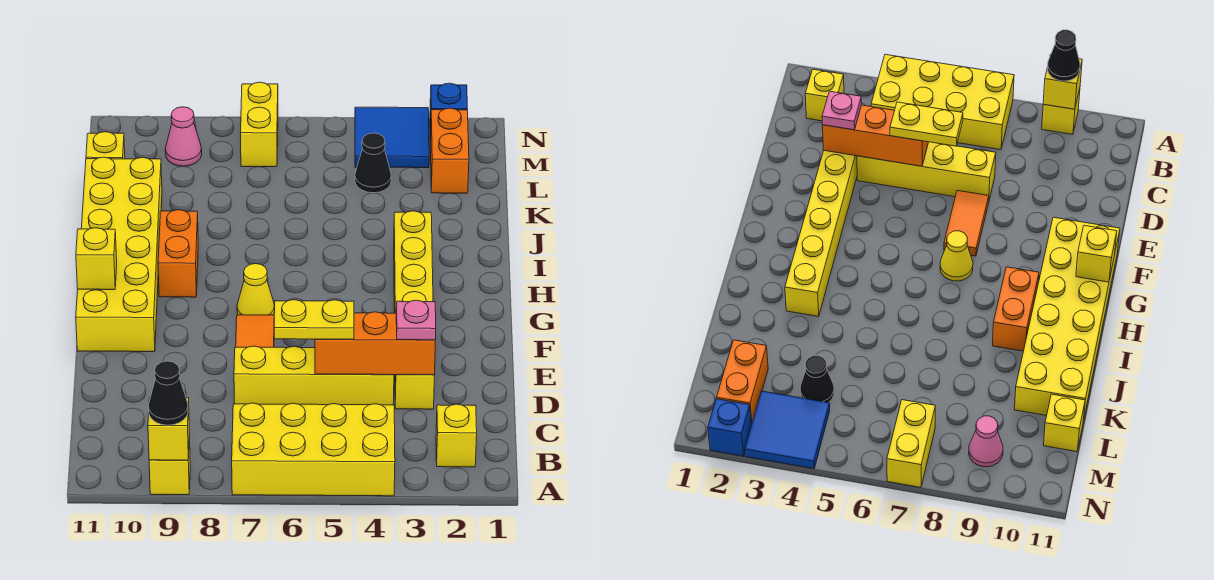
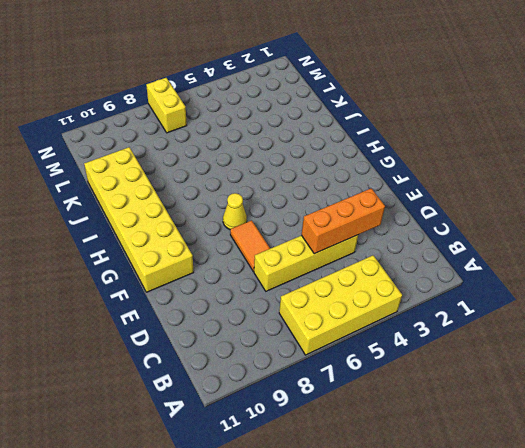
none -> yellow brick A9 level 1
none -> yellow brick B2 level 1
none -> yellow brick D3:I3 level 1

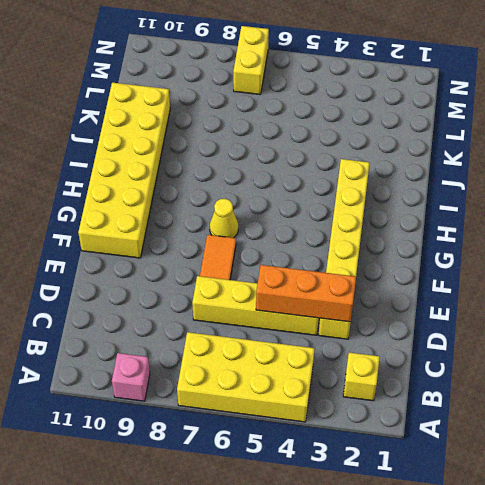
pink brick A9 level 1 -> yellow brick A9 level 1
none -> orange brick H9:I9 level 1
none -> orange brick L2:M2 level 1
none -> black cone L4 level 1

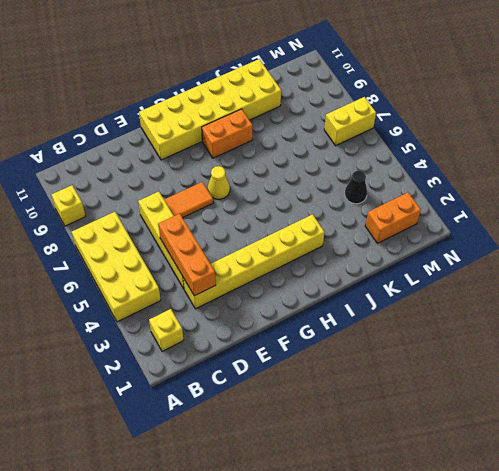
none -> yellow brick L11 level 1
none -> blue tile M3:N4 level 1
none -> pink cone M9 level 1

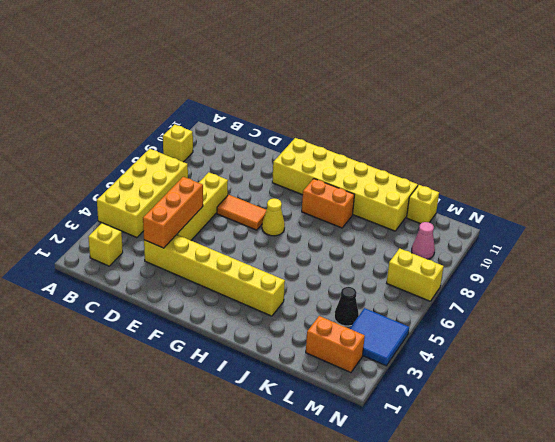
none -> blue brick N2 level 1
none -> yellow brick A9 level 2
none -> yellow brick G11 level 2

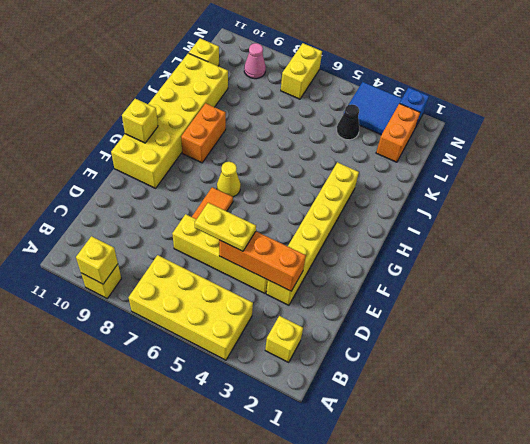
none -> black cone A9 level 3
none -> pink plate D3 level 3

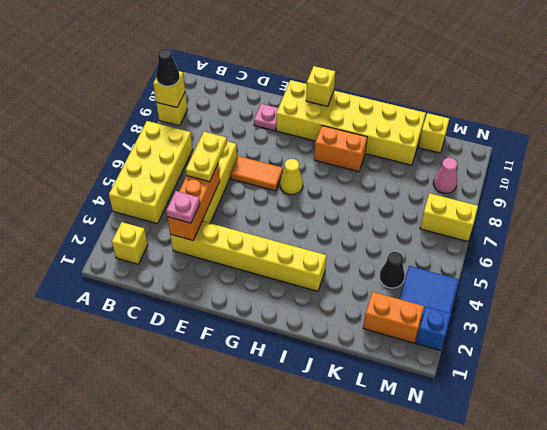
pink plate E10 level 1 -> none

